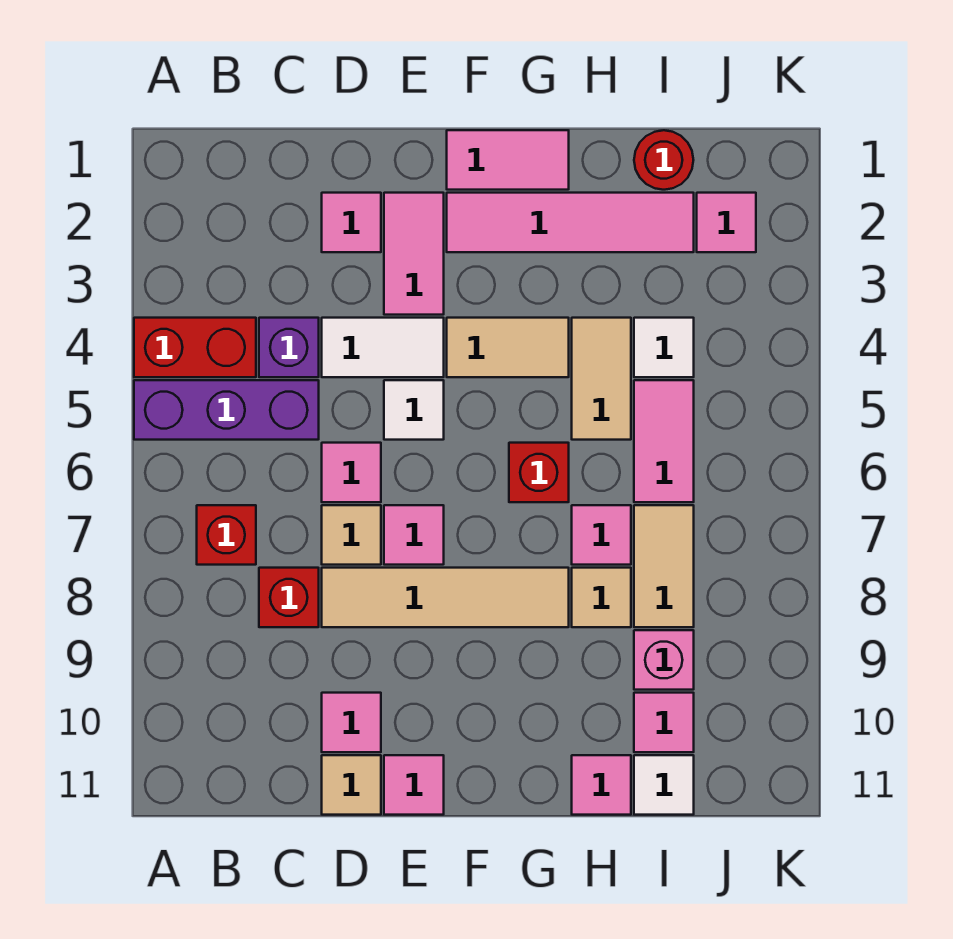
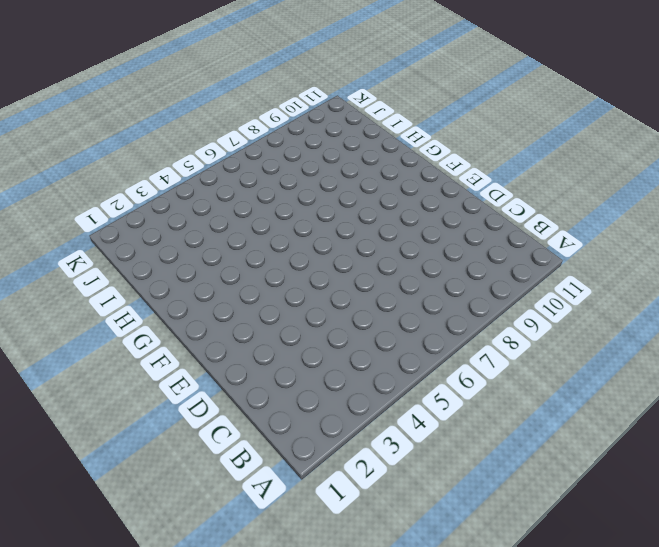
none -> red brick A4:B4 level 1
none -> purple brick A5:C5 level 1
none -> red brick B7 level 1
none -> purple brick C4 level 1

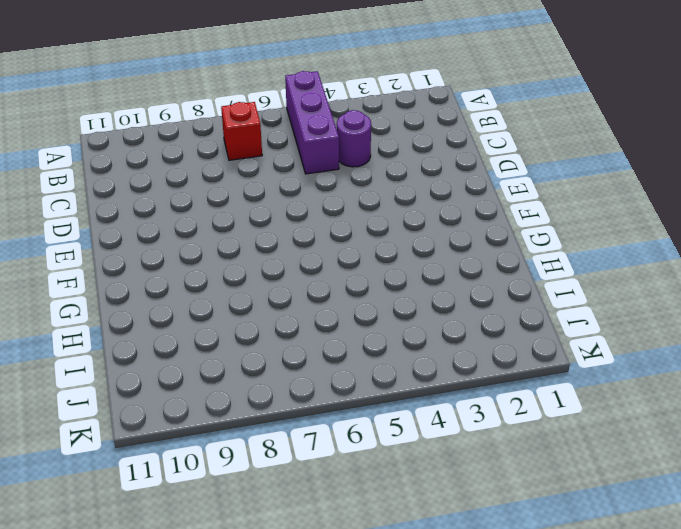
purple round brick C4 level 1 -> purple brick C4 level 1
none -> red brick A4:B4 level 1
none -> red brick C8 level 1
none -> pink tile D2 level 1
none -> white tile D4:E4 level 1

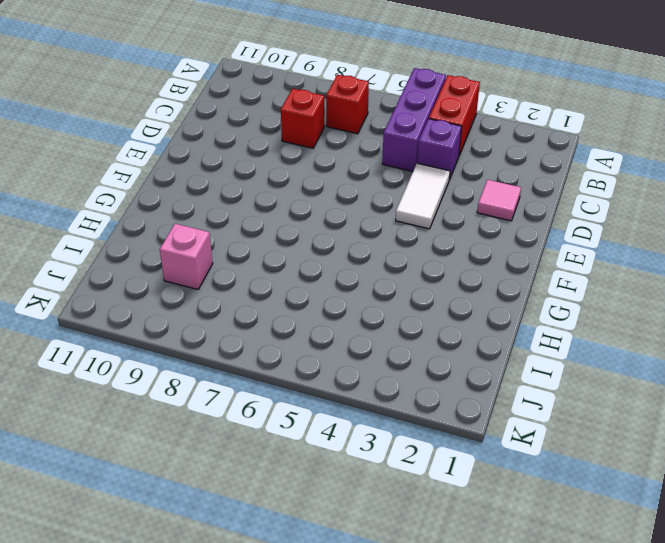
none -> pink tile D6 level 1
none -> tan tile D7 level 1
none -> tan tile D8:G8 level 1
none -> pink tile D10 level 1

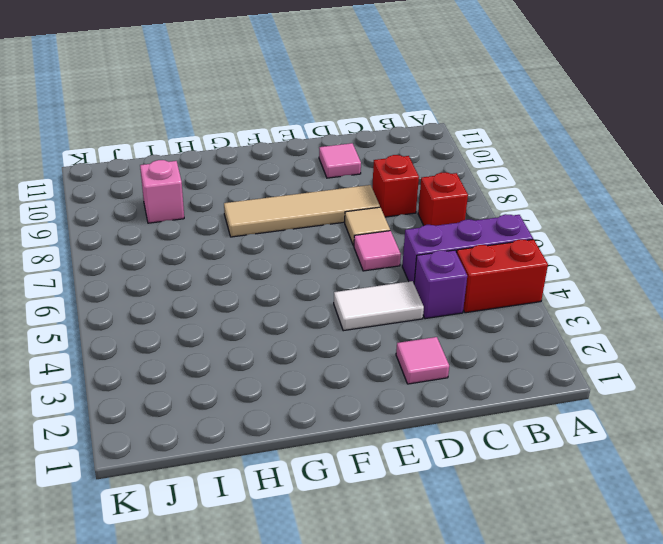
none -> tan tile D11 level 1
none -> pink tile E2:E3 level 1
none -> white tile E5 level 1
none -> pink tile E7 level 1

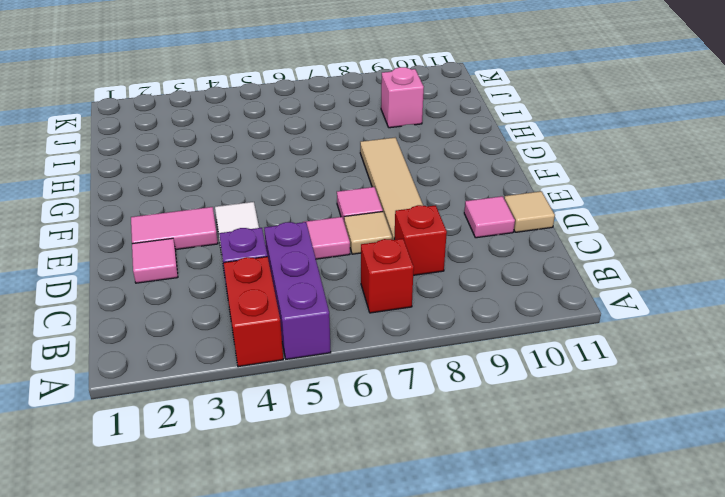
none -> white tile E5 level 1
none -> pink tile E11 level 1
none -> pink tile F1:G1 level 1
none -> pink tile F2:I2 level 1

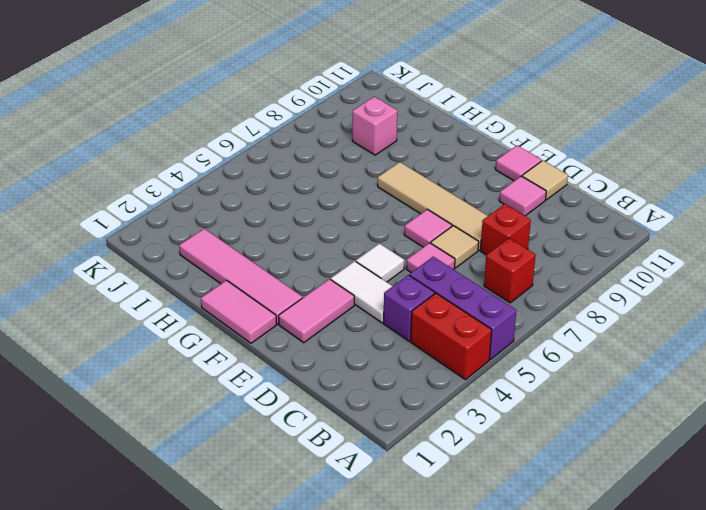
none -> pink tile D2 level 1
none -> tan tile F4:G4 level 1
none -> red brick G6 level 1
none -> tan tile H4:H5 level 1

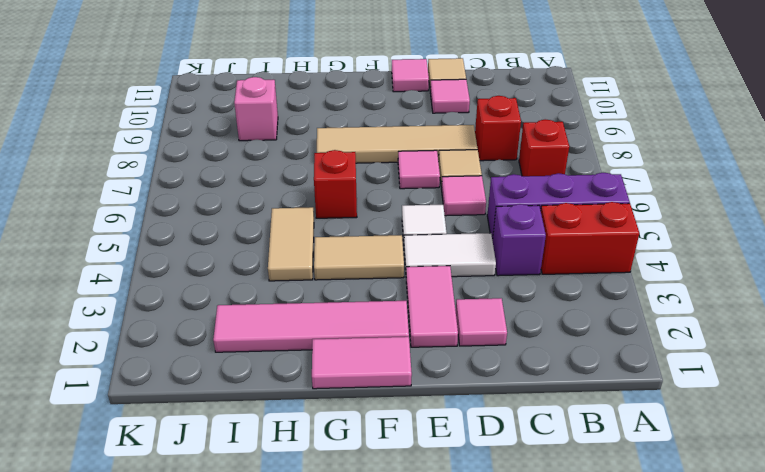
none -> pink tile H7 level 1
none -> tan tile H8 level 1
none -> pink tile H11 level 1
none -> red round brick I1 level 1

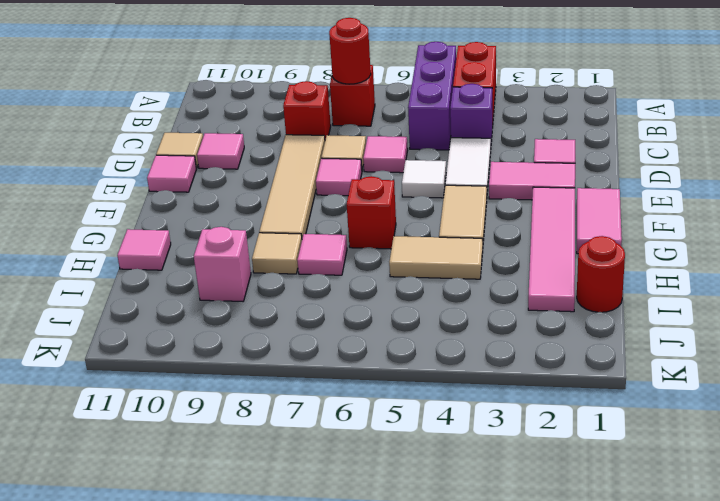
red round brick B7 level 2 -> none
none -> white tile I4 level 1
none -> pink tile I5:I6 level 1
none -> tan tile I7:I8 level 1
none -> pink tile I10 level 1

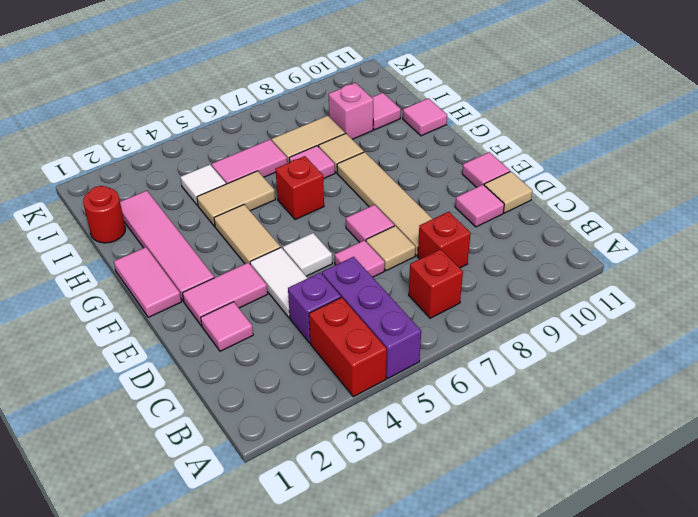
none -> white tile I11 level 1
none -> pink tile J2 level 1

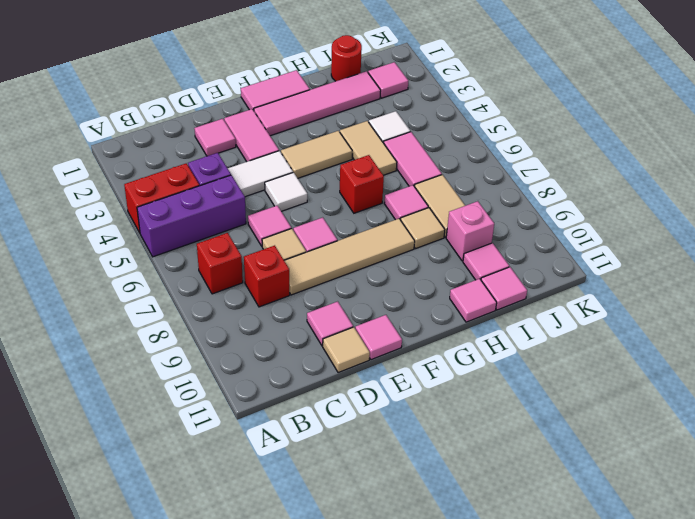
pink tile I11 level 1 -> white tile I11 level 1

